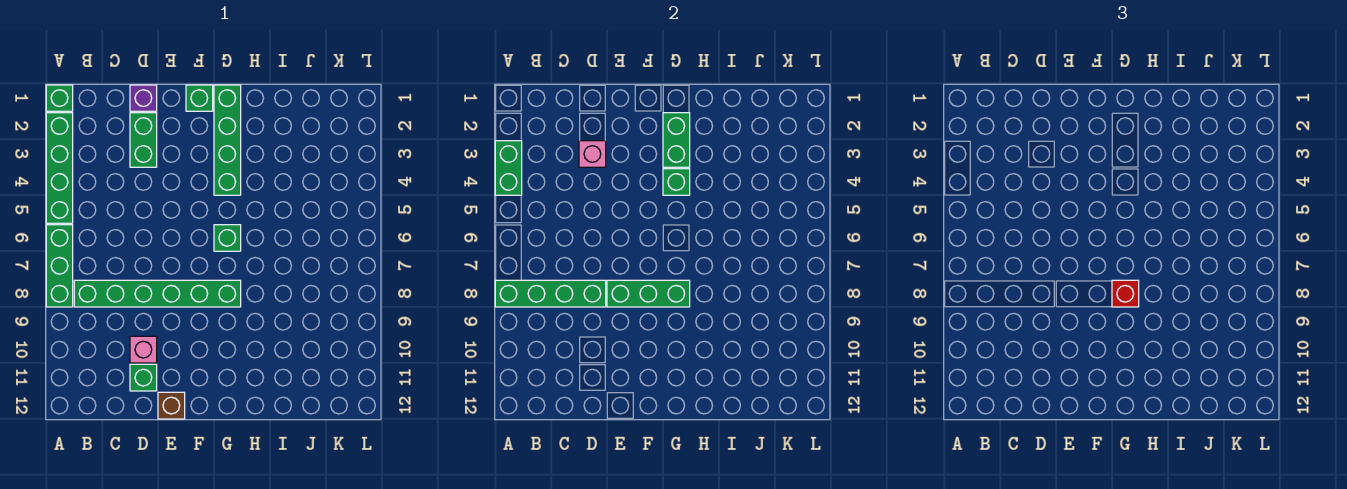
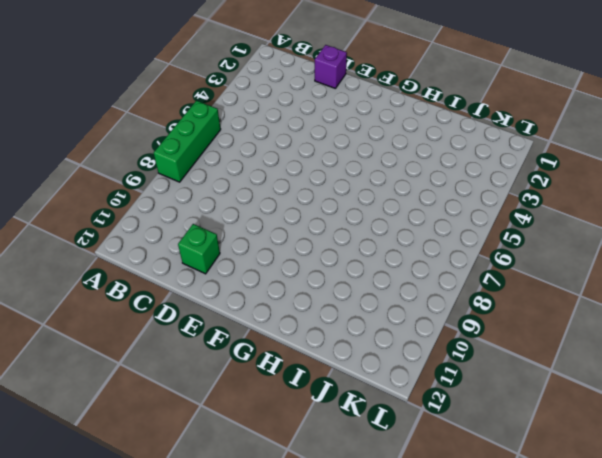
none -> green brick A1 level 1
none -> green brick A2:A5 level 1
none -> green brick B8:G8 level 1

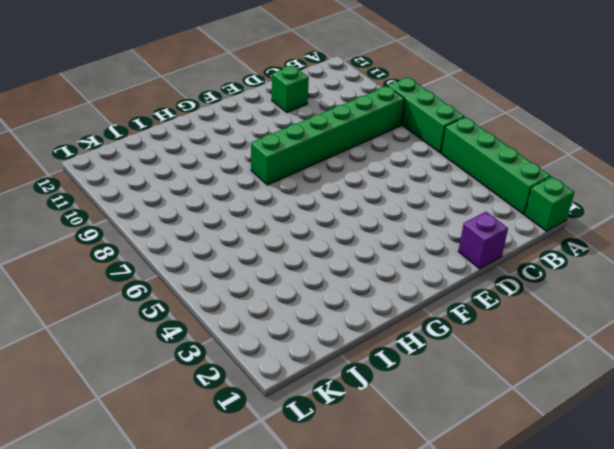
none -> green brick D2:D3 level 1
none -> pink brick D10 level 1
none -> brown brick E12 level 1

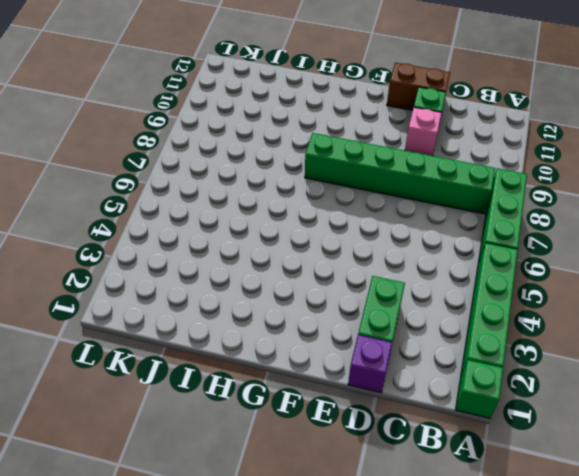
brown brick D12:E12 level 1 -> brown brick E12 level 1
none -> green brick F1 level 1
none -> green brick G1:G4 level 1
none -> green brick G6 level 1

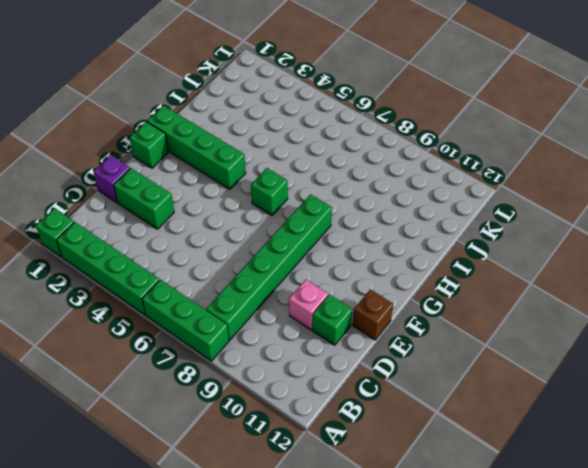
none -> green brick A3:A4 level 2
none -> green brick A8:D8 level 2
none -> pink brick D3 level 2

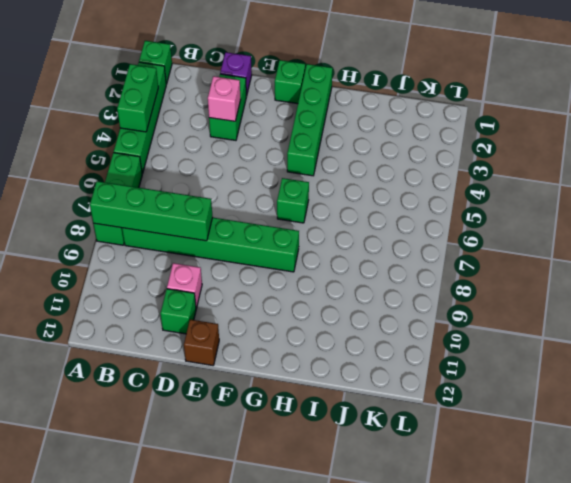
none -> green brick E8:G8 level 2
none -> green brick G2:G3 level 2
none -> green brick G4 level 2

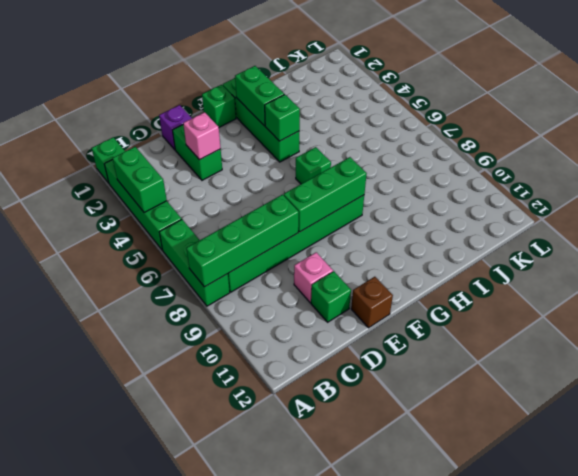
none -> red brick G8 level 3

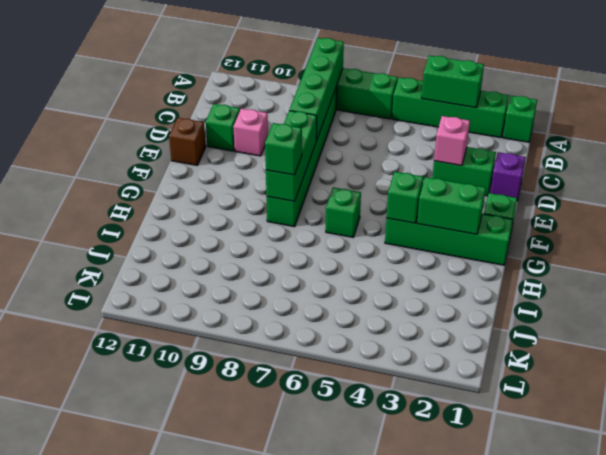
green brick G8 level 3 -> red brick G8 level 3

